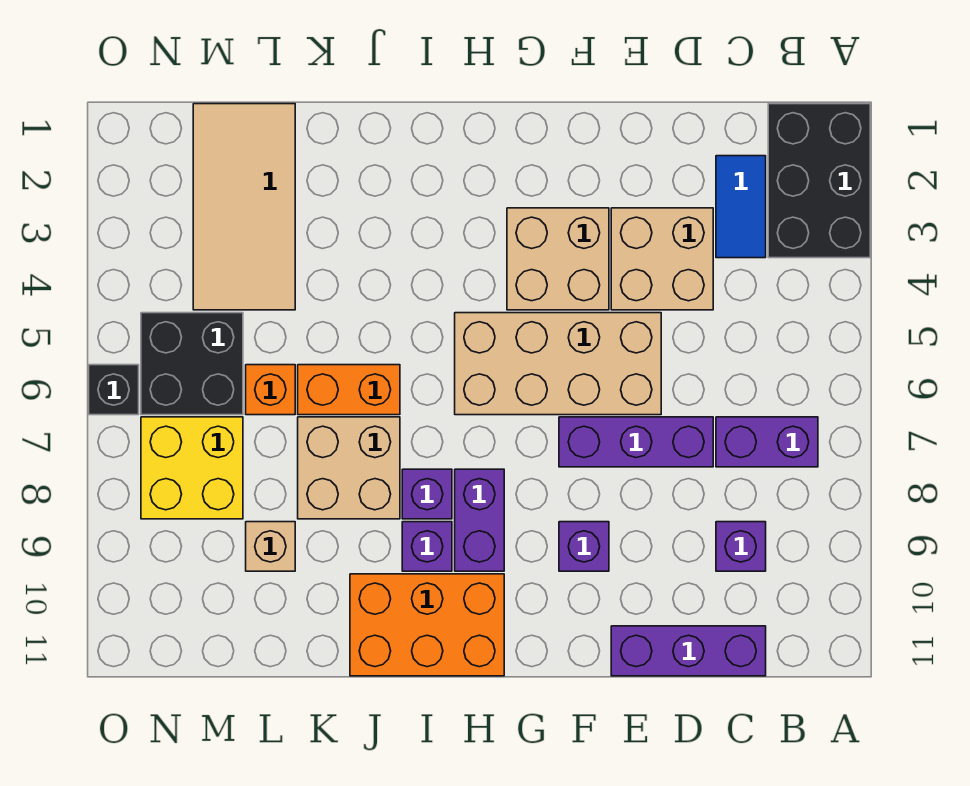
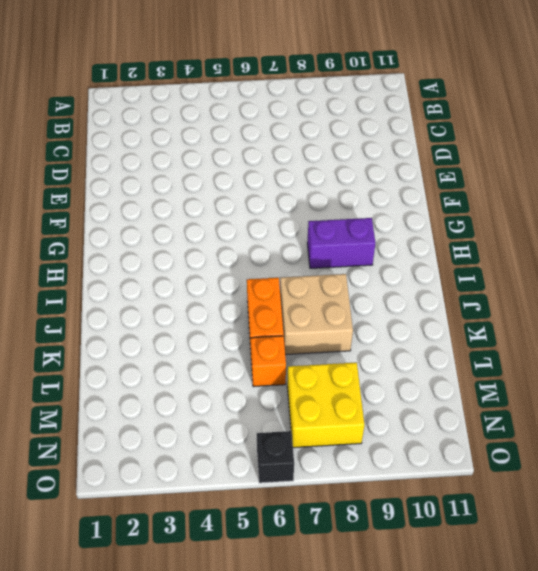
none -> black brick A1:B3 level 1
none -> purple brick B7:C7 level 1
none -> blue tile C2:C3 level 1

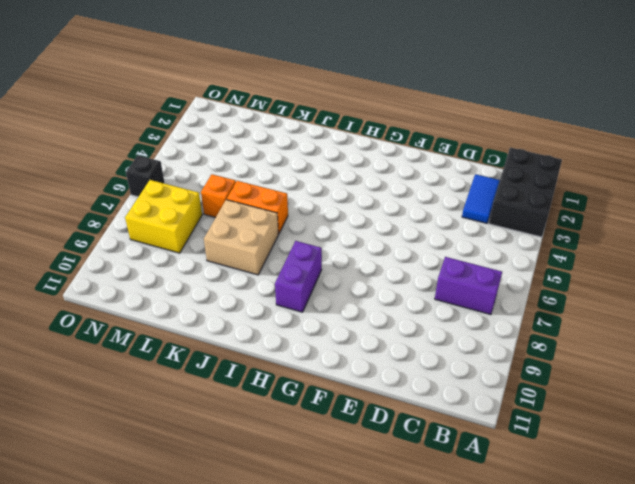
none -> purple brick C9 level 1
none -> purple brick C11:E11 level 1
none -> tan brick D3:E4 level 1

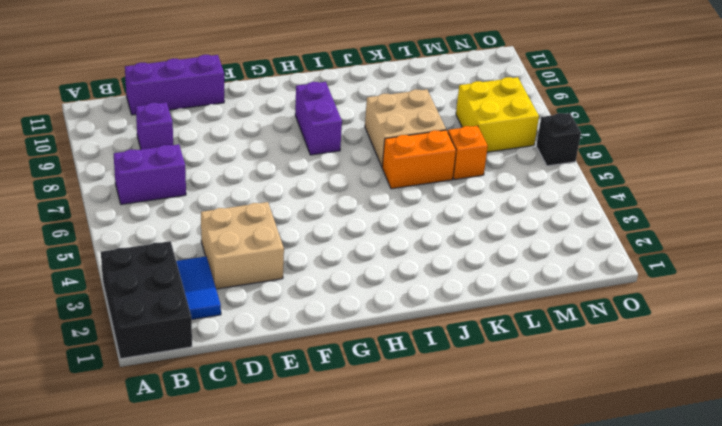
none -> purple brick D7:F7 level 1
none -> tan brick E5:H6 level 1
none -> tan brick F3:G4 level 1

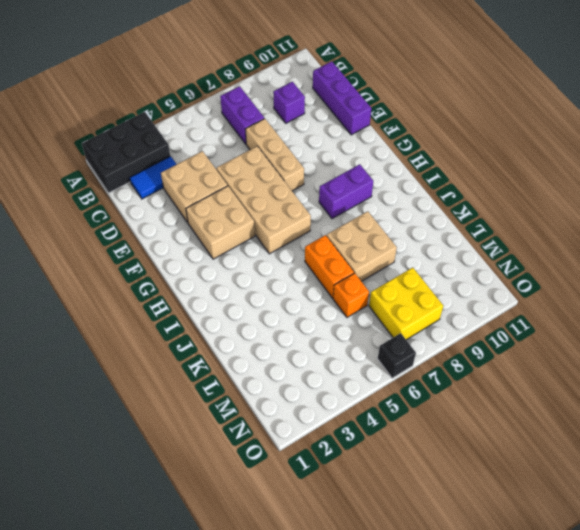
tan brick D7:F7 level 1 -> purple brick D7:F7 level 1
none -> purple brick F9 level 1
none -> orange brick H10:J11 level 1
none -> purple brick I8 level 1

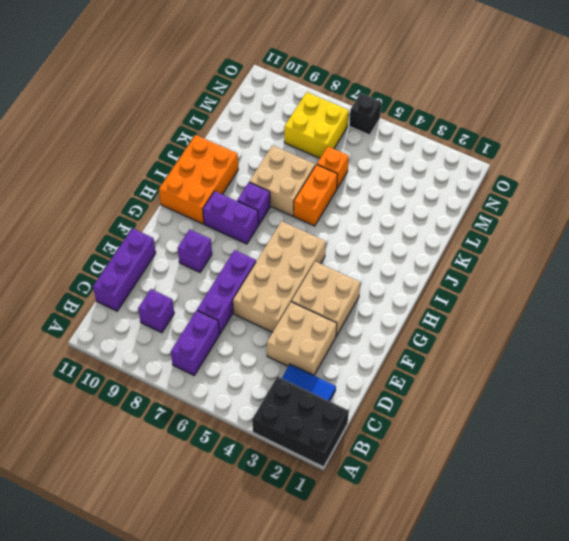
none -> purple brick I9 level 1
none -> tan tile L1:M4 level 1
none -> tan brick L9 level 1

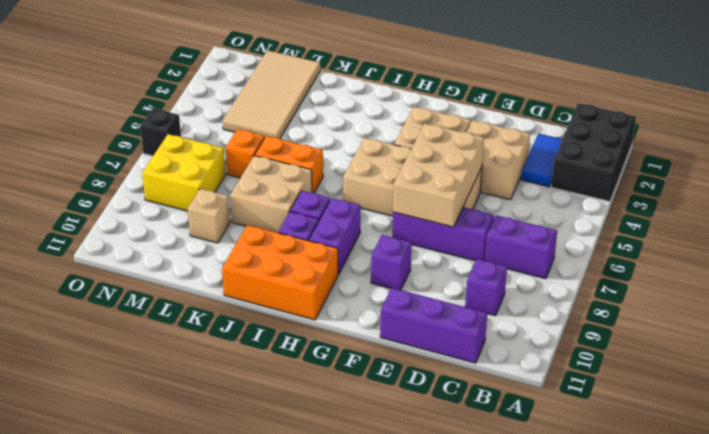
tan brick E5:F7 level 2 -> none
none -> black brick M5:N6 level 1

